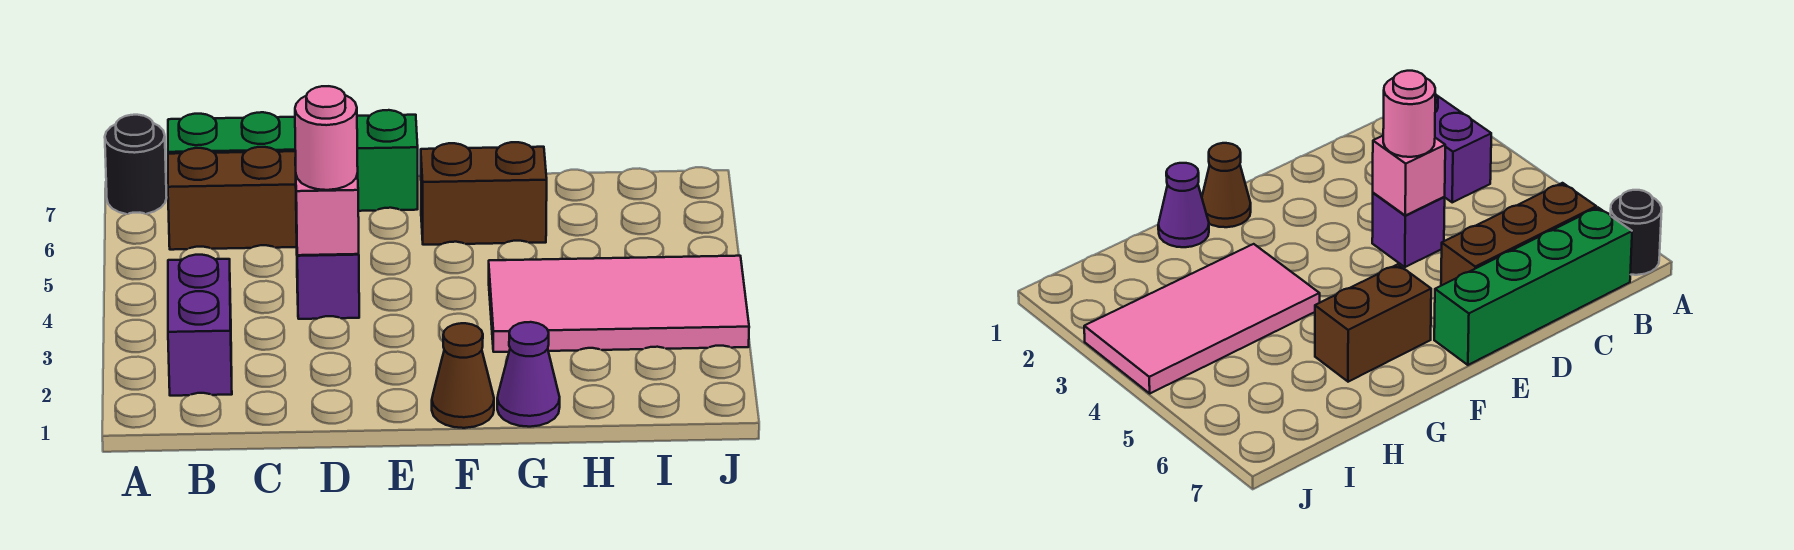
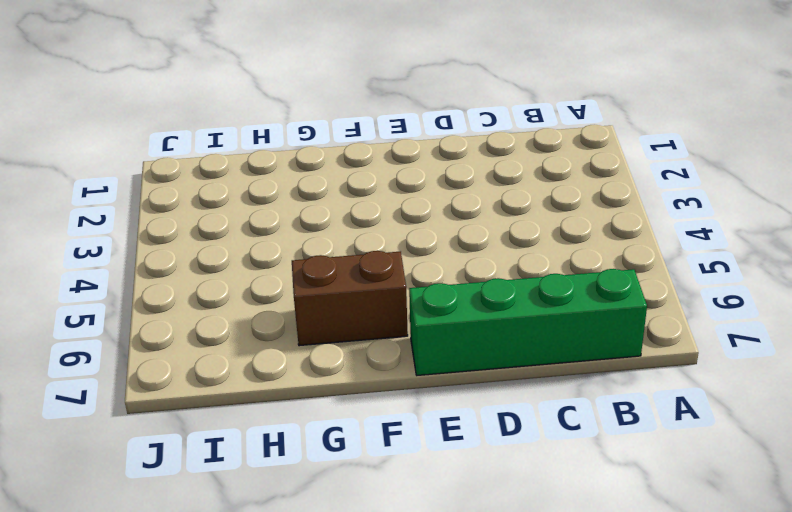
none -> black round brick A7 level 1
none -> purple brick B2:B3 level 1

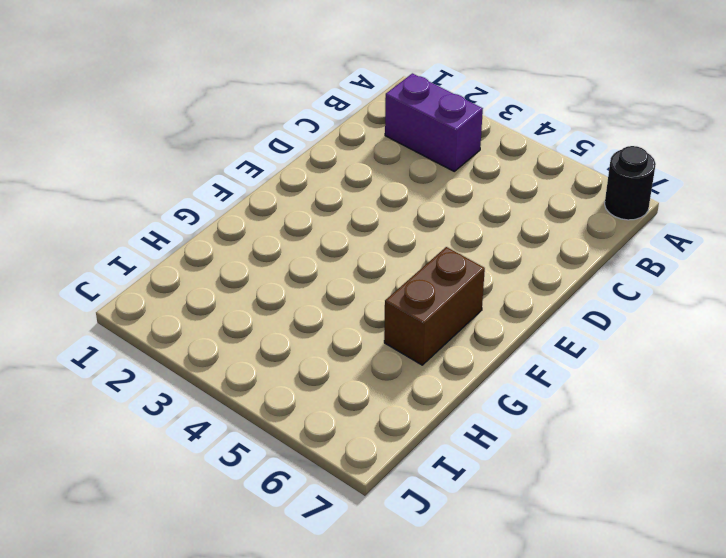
none -> brown brick B6:D6 level 1
none -> green brick B7:E7 level 1

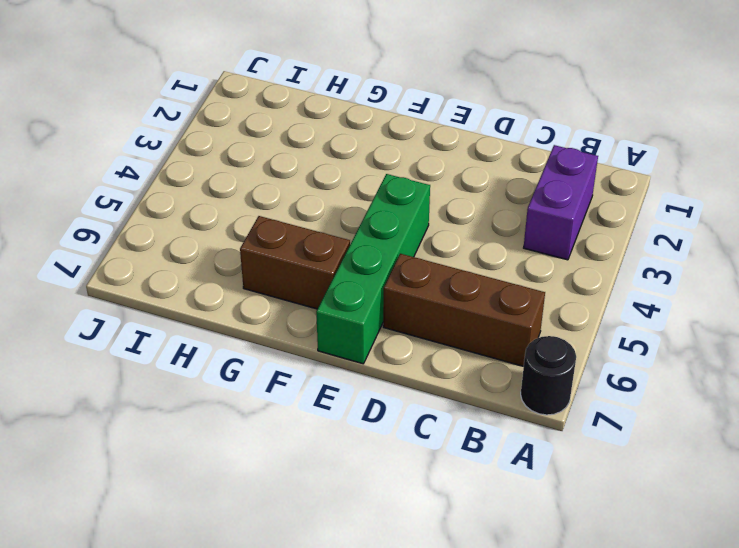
green brick E4:E7 level 1 -> green brick B7:E7 level 1
none -> purple brick D4 level 1
none -> brown cone F1 level 1

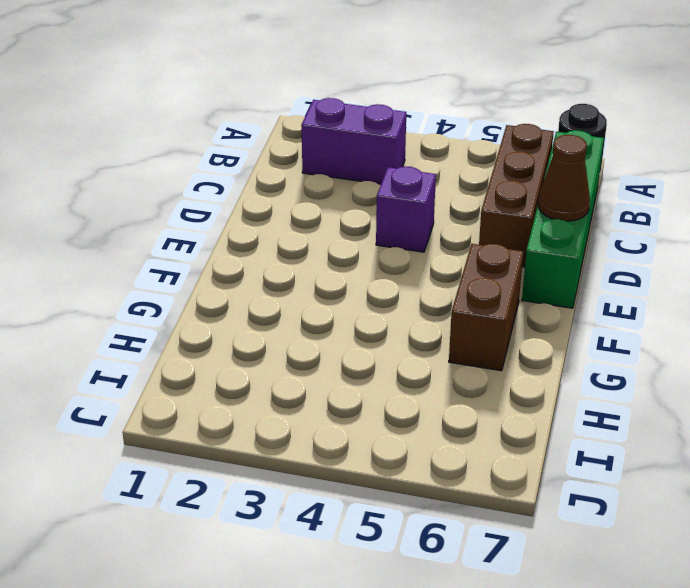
brown cone D7 level 2 -> brown cone F1 level 1
none -> purple cone G1 level 1
none -> pink tile G3:J4 level 1

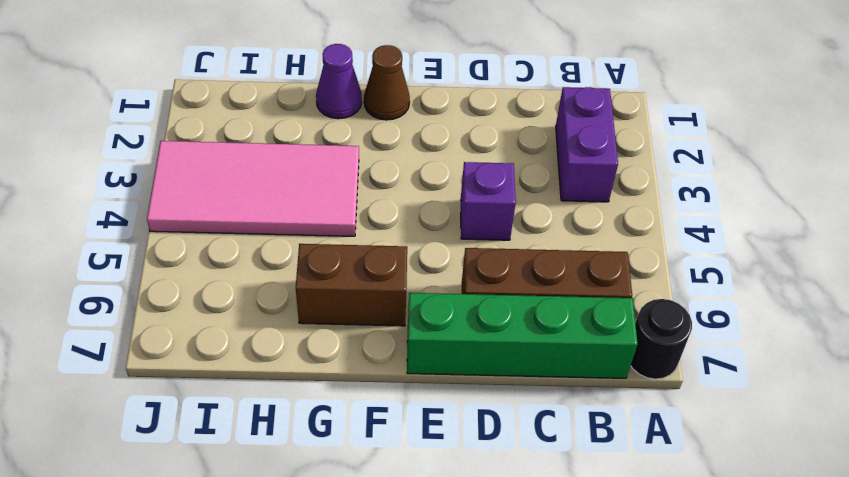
none -> pink brick D4 level 2
none -> pink round brick D4 level 3

